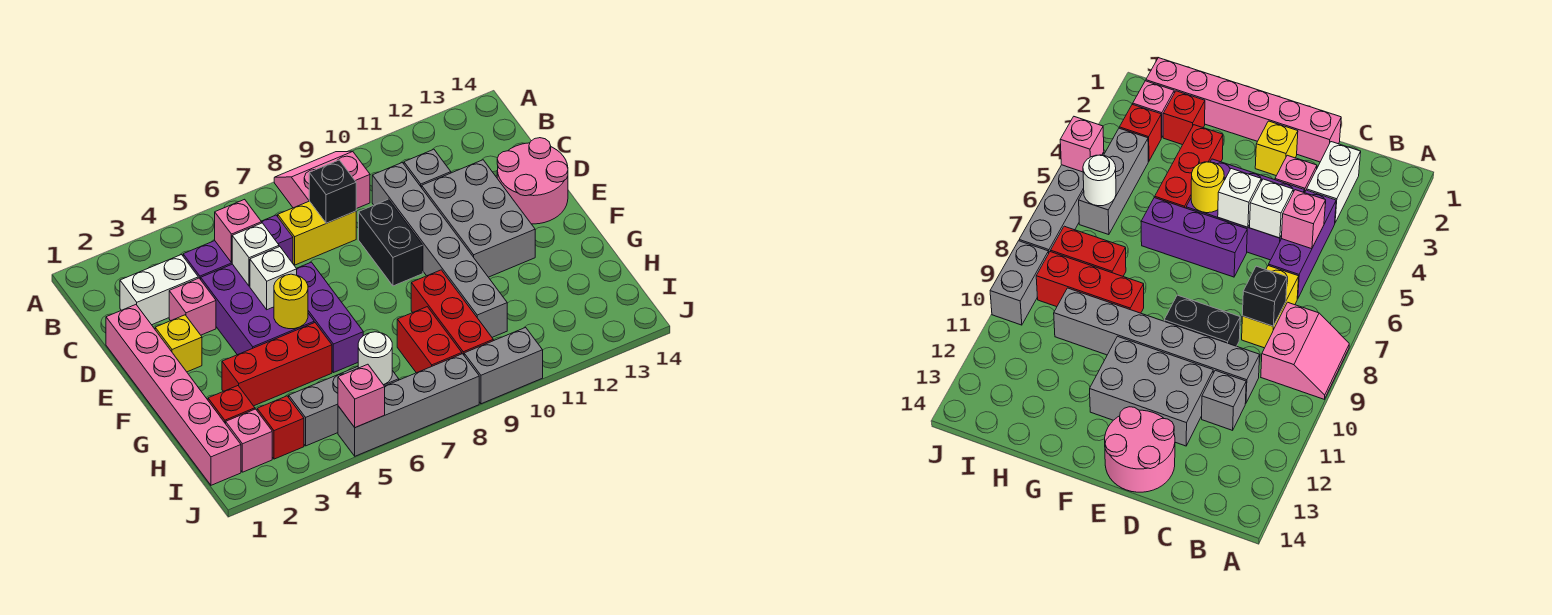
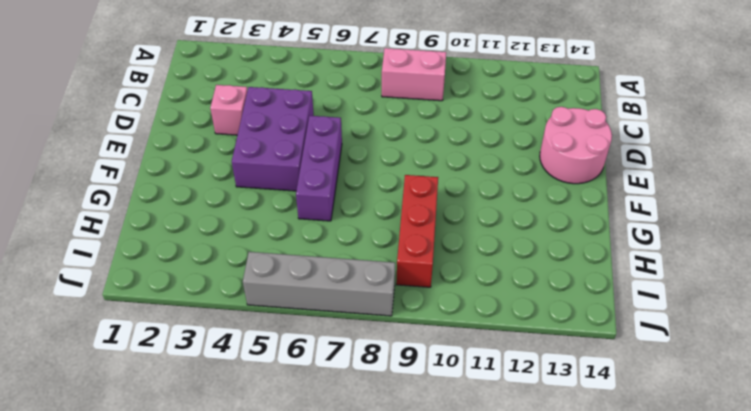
none -> white brick C2:C3 level 1
none -> purple brick C4:C6 level 1
none -> yellow brick C7:C8 level 1
none -> grey brick C10:H10 level 1

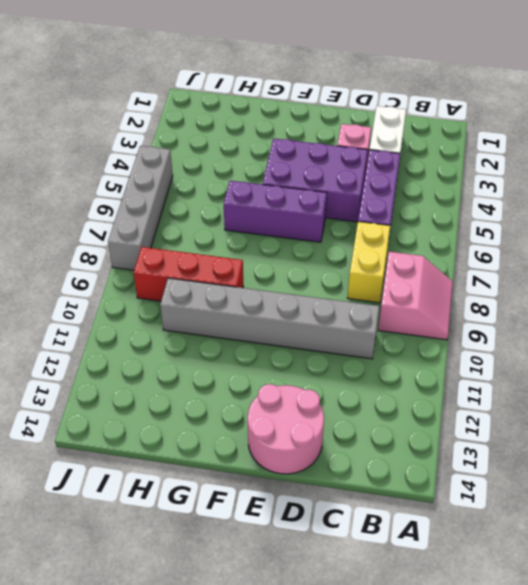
none -> grey brick C11 level 1
none -> pink brick D1:I1 level 1
none -> black brick D9:E9 level 1
none -> grey brick D11:F12 level 1

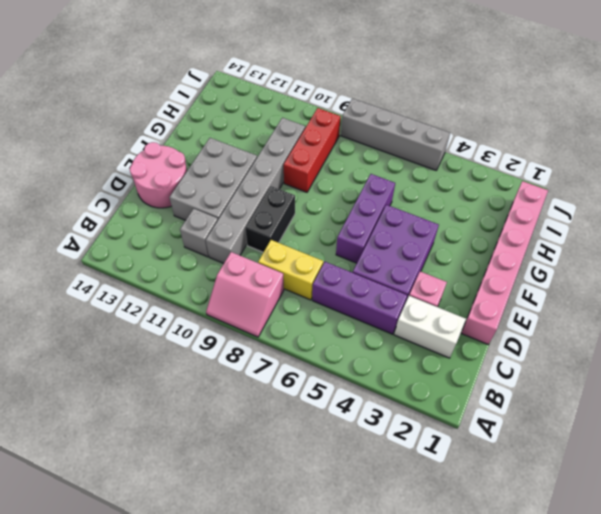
none -> yellow brick E2 level 1
none -> red brick G3:G5 level 1
none -> red brick H2 level 1
none -> red brick H8:I8 level 1

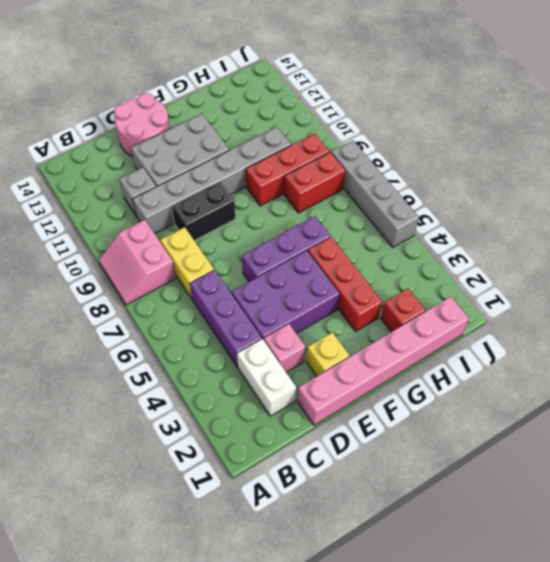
none -> pink brick I2 level 1
none -> red brick I3 level 1
none -> grey brick I4:I6 level 1
none -> grey brick J9:J10 level 1

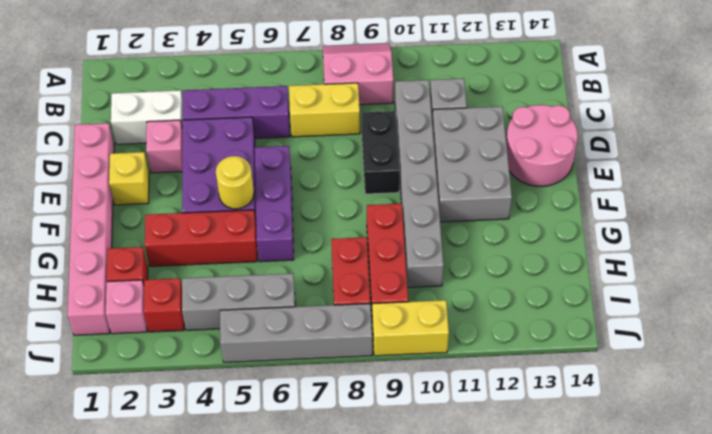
yellow brick J9:J10 level 1 -> grey brick J9:J10 level 1
none -> pink brick C5 level 2
none -> black brick C8 level 2
none -> white brick D5 level 2
none -> white brick E5 level 2

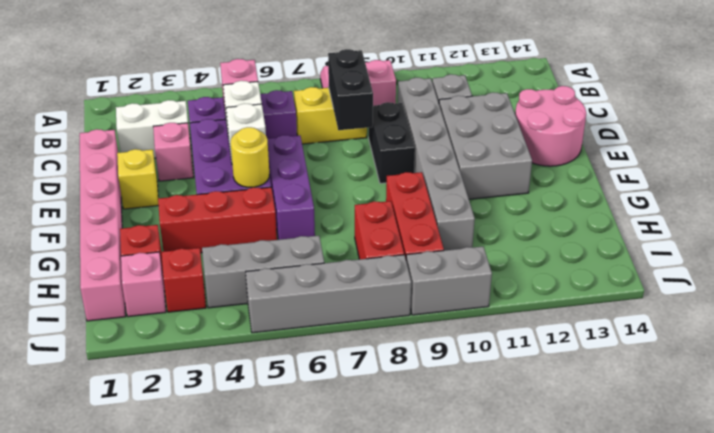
black brick C8:D8 level 2 -> black brick C8 level 2
none -> white round brick I6 level 2
none -> pink brick J5 level 2

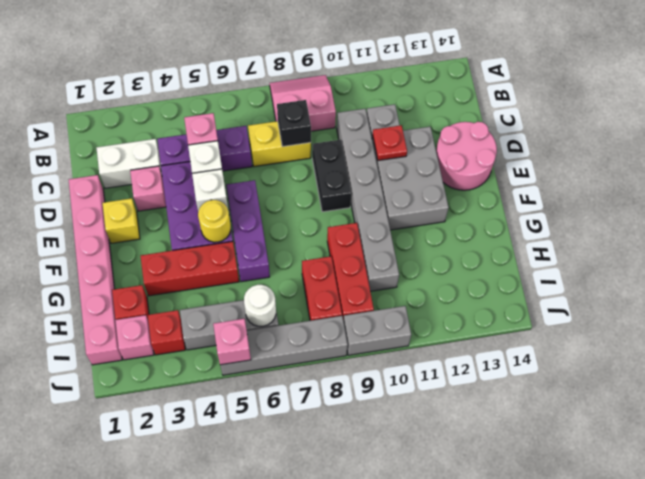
red plate D11 level 2 -> none

